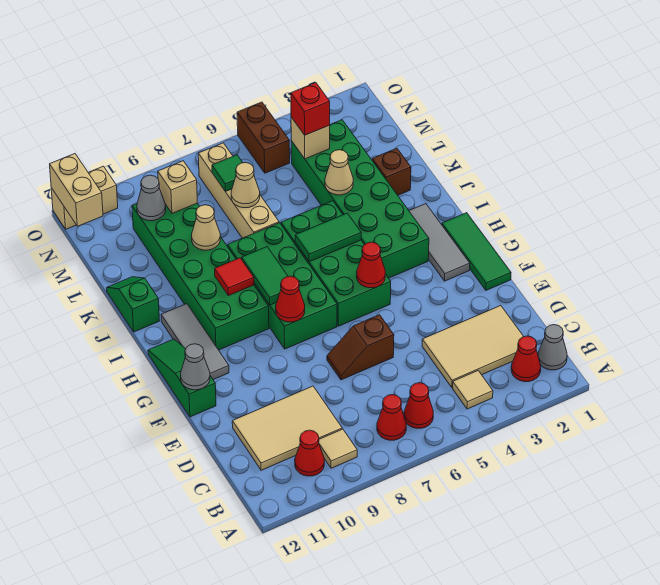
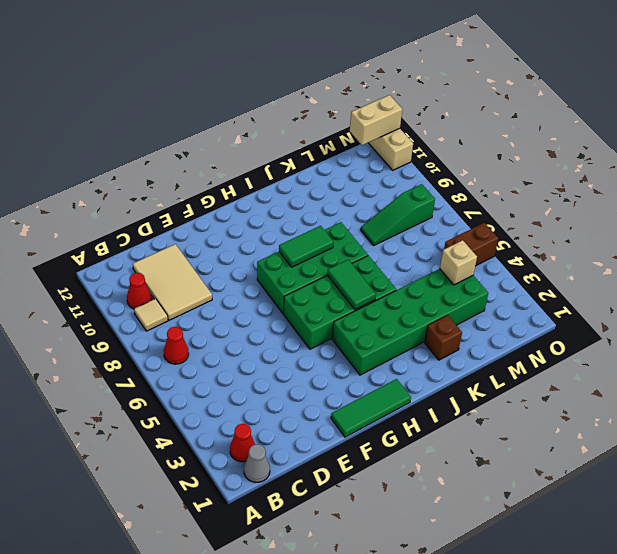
green slope L8:N8 level 1 top N -> green slope F12:H12 level 1 top F
none -> tan tile B4 level 1
none -> red cone B6 level 1
none -> tan tile C2:D4 level 1
none -> brown slope E6:E7 level 1 top 6

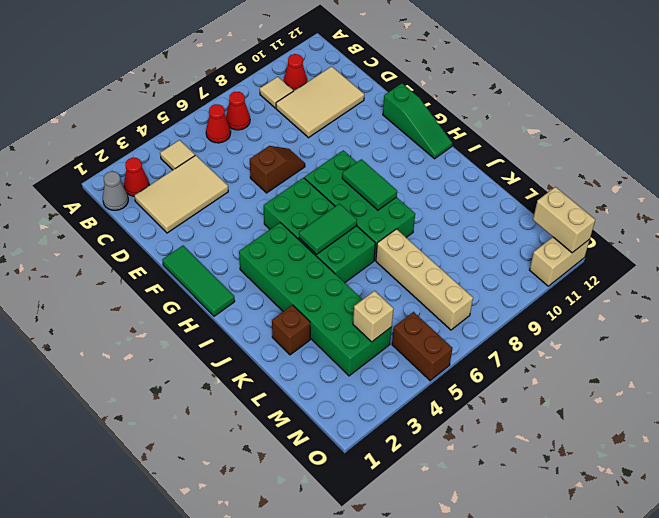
none -> grey tile G2:I2 level 1
none -> grey tile G11:I11 level 1
none -> green brick H9:M10 level 1
none -> green slope J12:K12 level 1 top J

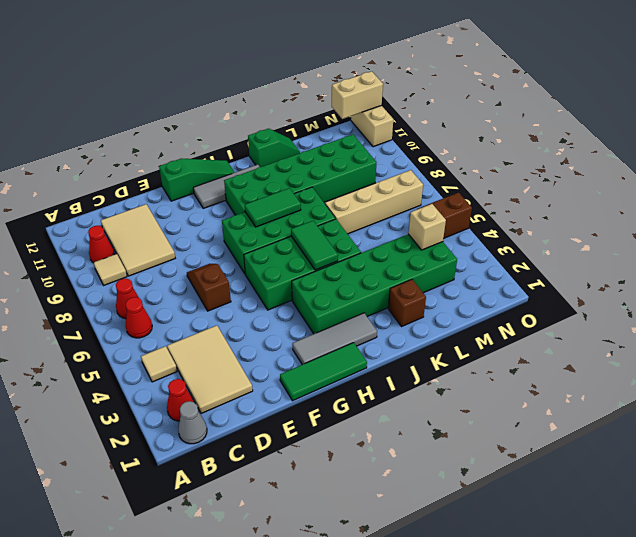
none -> grey cone F12 level 2
none -> red cone G5 level 2
none -> red cone G8 level 2
none -> red tile I9 level 2

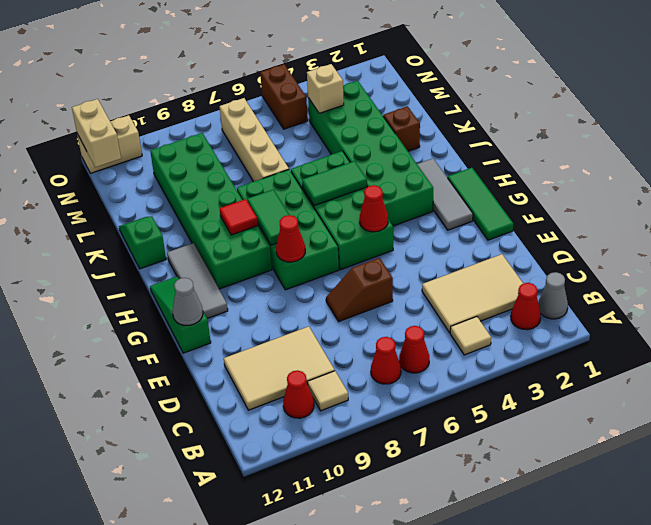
none -> tan cone K4 level 2
none -> tan cone K9 level 2
none -> tan cone L7 level 2
none -> green tile M7 level 2

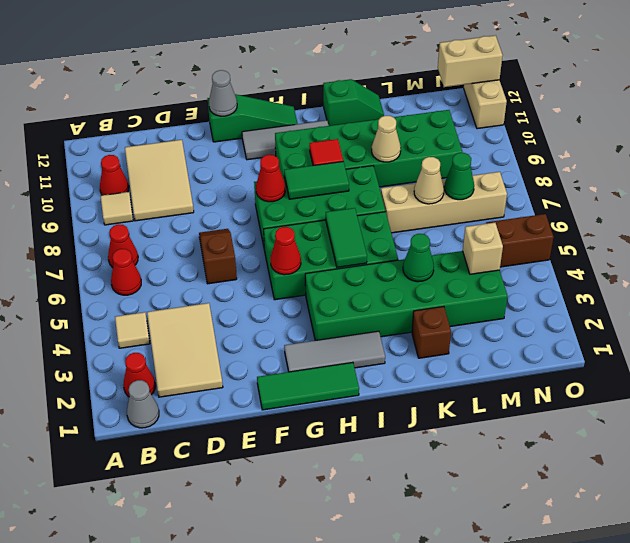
green cone K4 level 2 -> tan cone K4 level 2
green cone M7 level 2 -> green tile M7 level 2
none -> tan brick M9 level 2
none -> grey cone M10 level 2
none -> red brick M4 level 3

